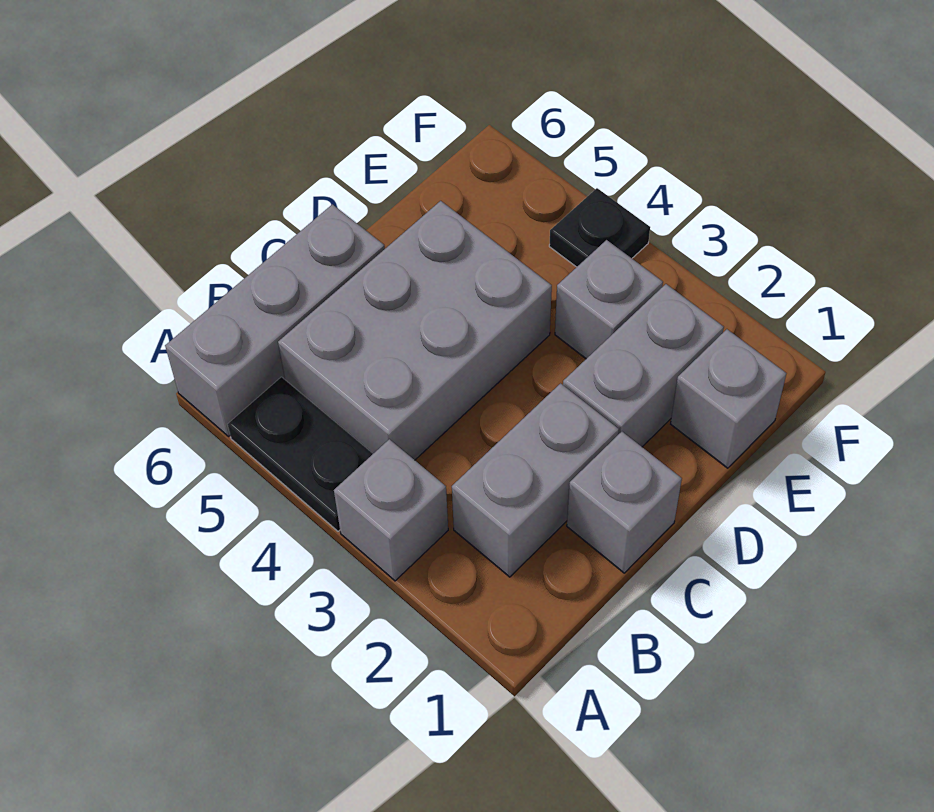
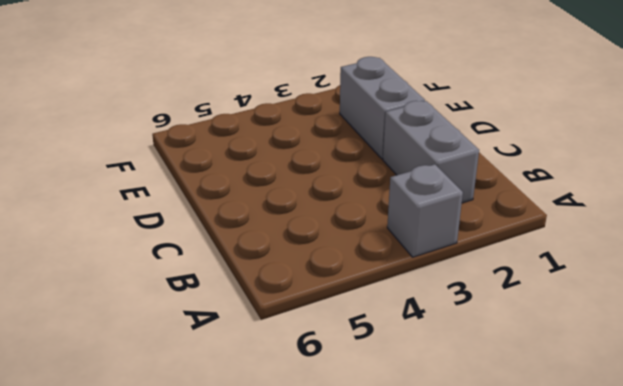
none -> black plate A4:A5 level 1
none -> grey brick A6:C6 level 1

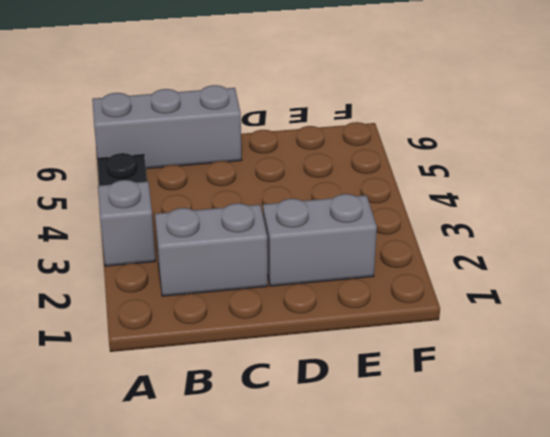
none -> grey brick B4:D5 level 1
none -> grey brick C1 level 1

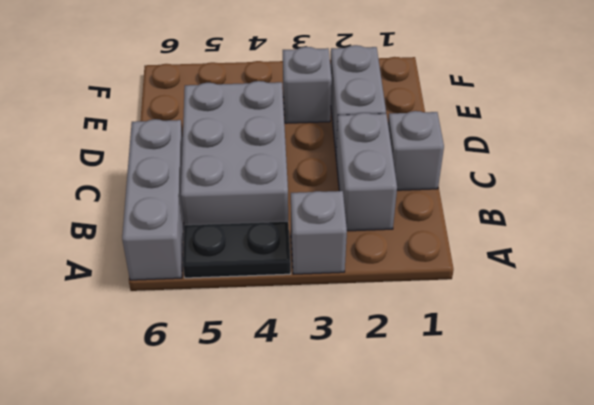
none -> grey brick E1 level 1
none -> black plate F4 level 1

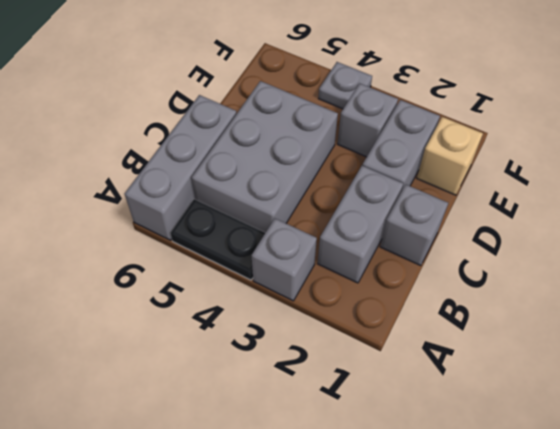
tan brick E1 level 1 -> grey brick E1 level 1
grey plate F4 level 1 -> black plate F4 level 1

